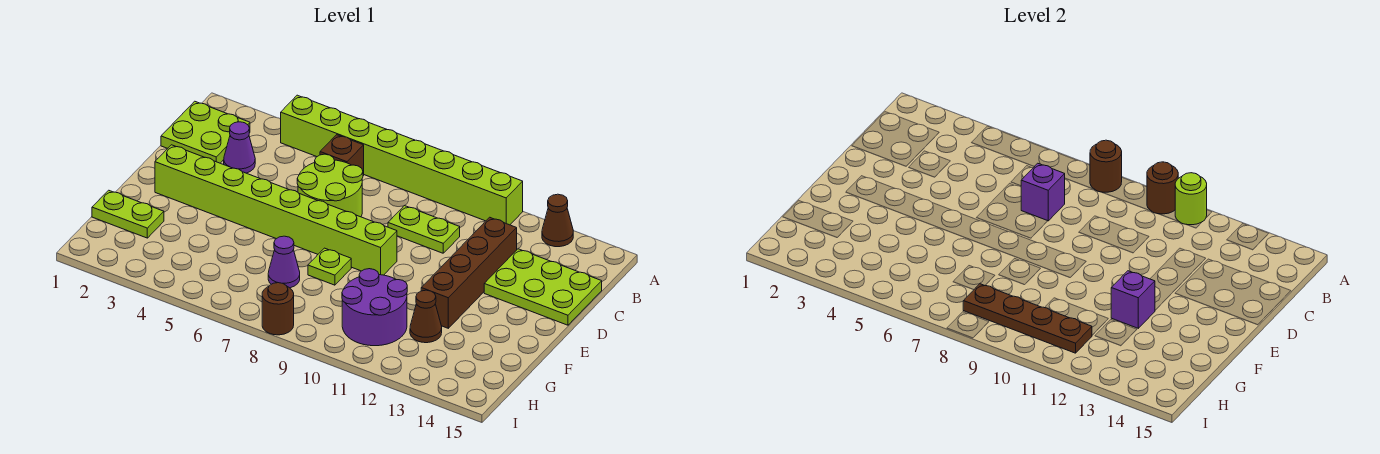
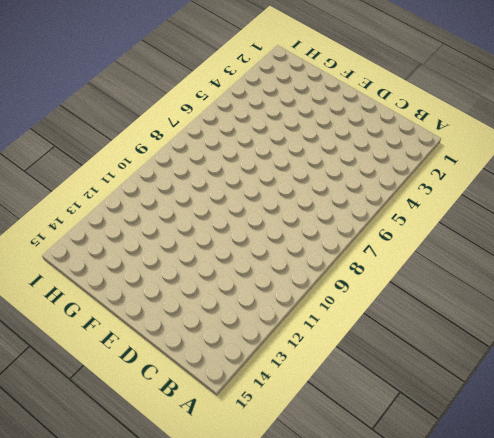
none -> lime brick A4:A11 level 1
none -> brown cone A13 level 1
none -> lime plate B1:C2 level 1

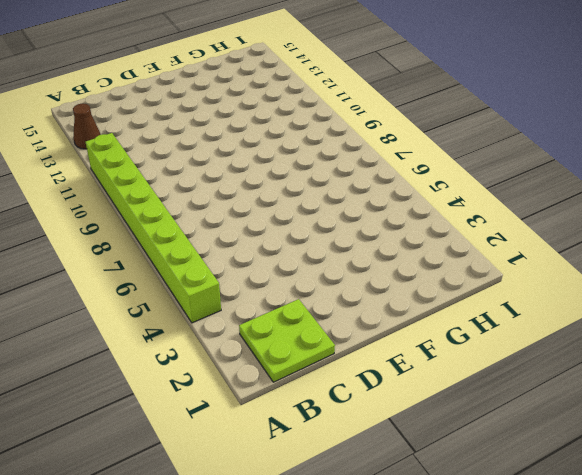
none -> brown brick B6 level 1
none -> purple cone C3 level 1
none -> lime round brick C6:D7 level 1

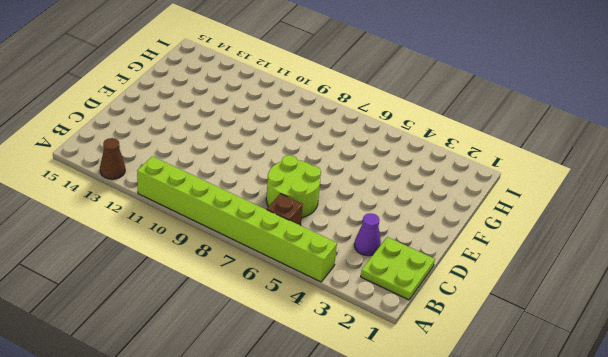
none -> lime plate C9:C10 level 1
none -> brown brick C12:F12 level 1
none -> lime plate C13:D15 level 1

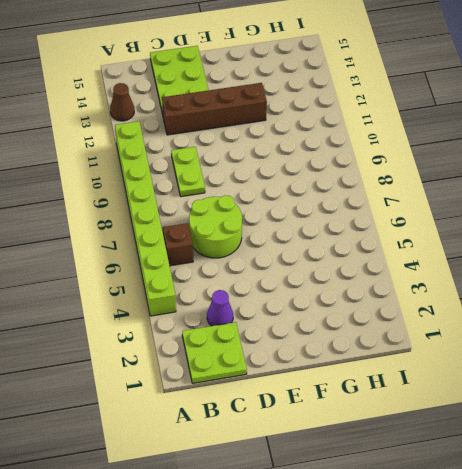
none -> lime brick E2:E9 level 1
none -> lime plate F8 level 1
none -> lime plate G1:G2 level 1

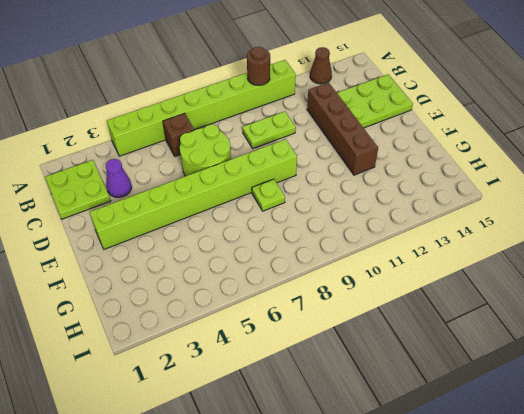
none -> lime plate G1:G2 level 1
none -> purple cone G7 level 1
none -> purple round brick G10:H11 level 1

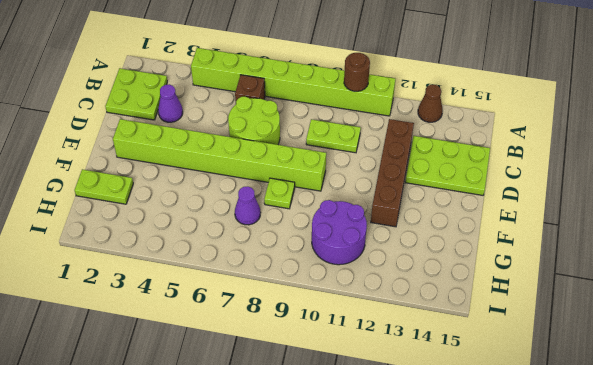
none -> brown cone G12 level 1
none -> brown round brick I8 level 1
none -> brown round brick A8 level 2

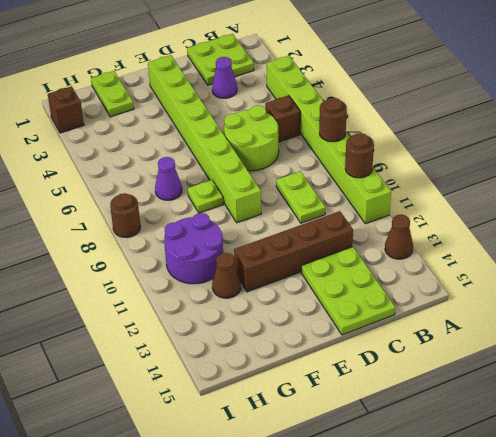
brown brick I2 level 1 -> none
none -> lime round brick A11 level 2
none -> purple brick C7 level 2
none -> purple brick F12 level 2

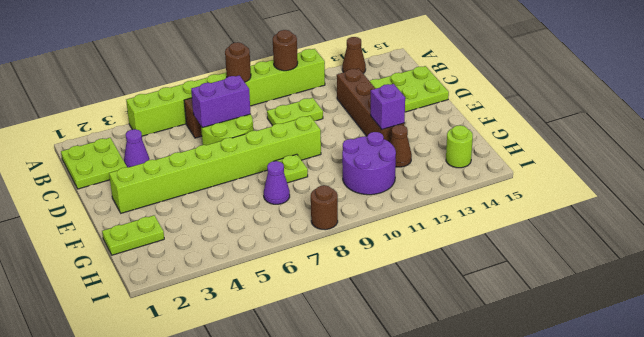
purple brick C6:C7 level 2 -> purple brick C7 level 2
lime round brick H14 level 1 -> lime round brick A11 level 2
none -> brown plate H8:H11 level 2

